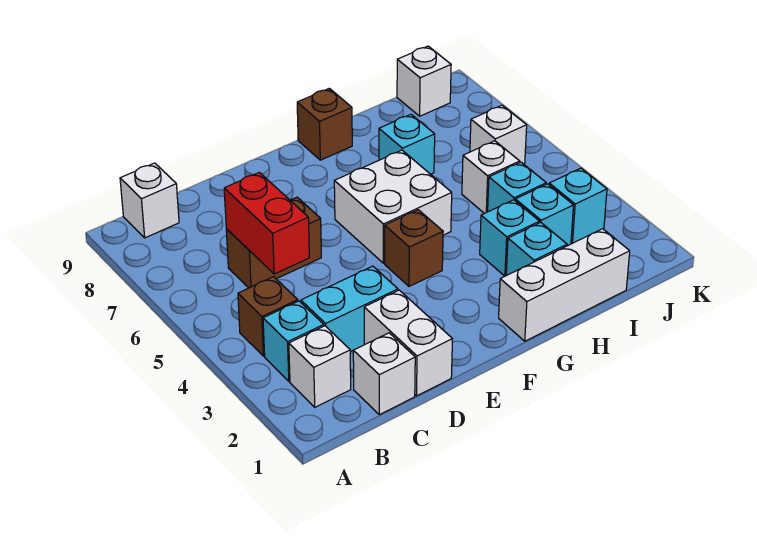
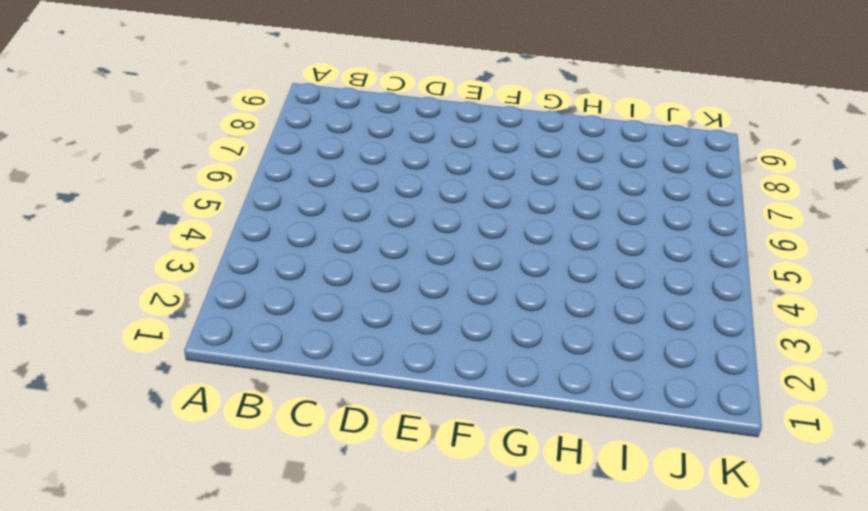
none -> white brick B2 level 1
none -> cyan brick B3 level 1
none -> brown brick B4 level 1

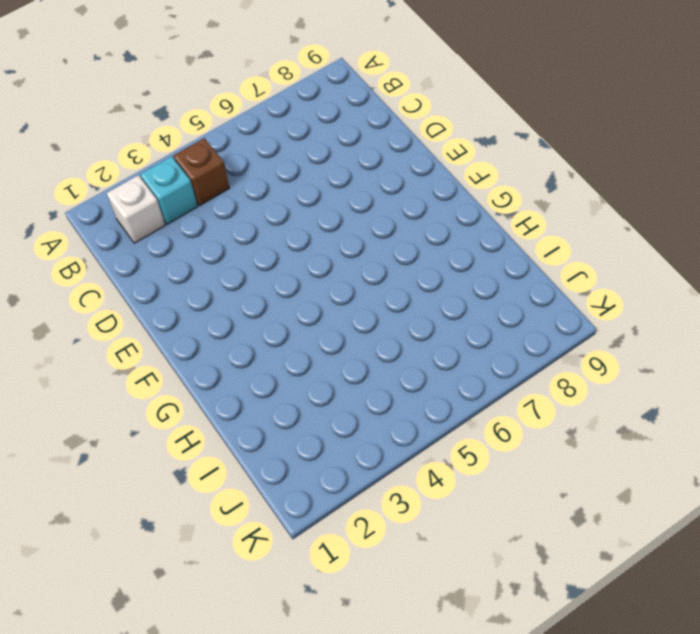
none -> white brick B9 level 1
none -> white brick C1 level 1
none -> cyan brick C3:D3 level 1

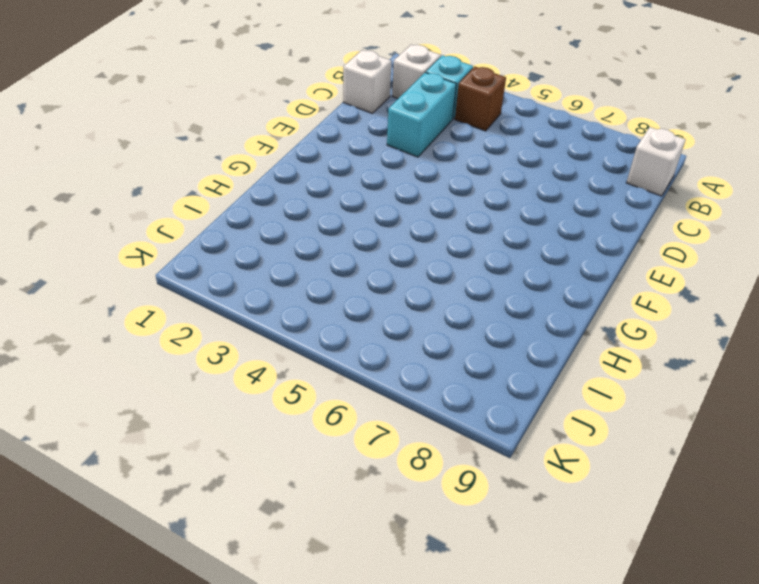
none -> brown brick C6:D6 level 1
none -> white brick D1:D2 level 1
none -> brown brick F4 level 1

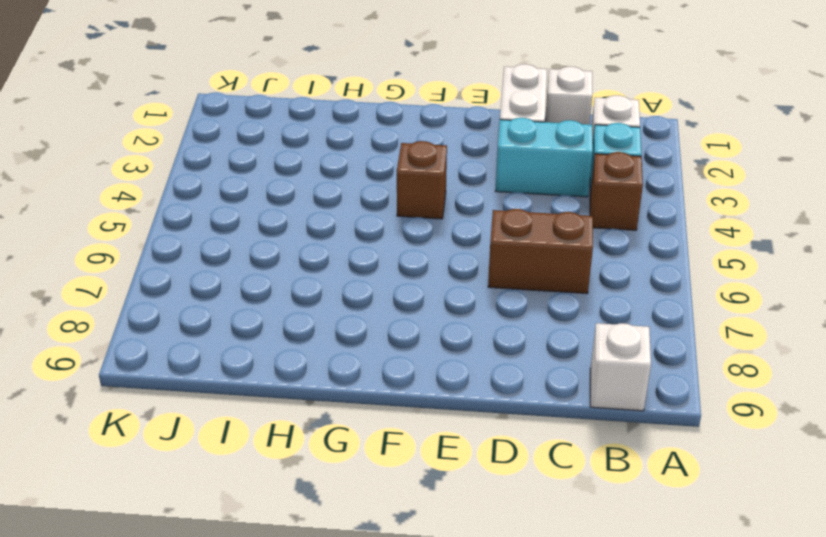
none -> white brick F5:G6 level 1
none -> white brick G1:I1 level 1
none -> brown brick G9 level 1

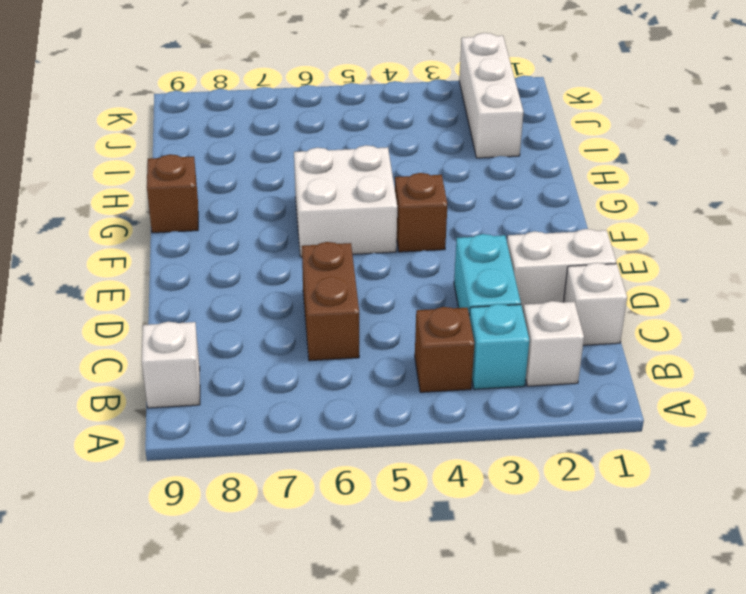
white brick I2:K2 level 1 -> white brick G1:I1 level 1
none -> cyan brick H2 level 1
none -> cyan brick H3 level 1
none -> cyan brick H7 level 1

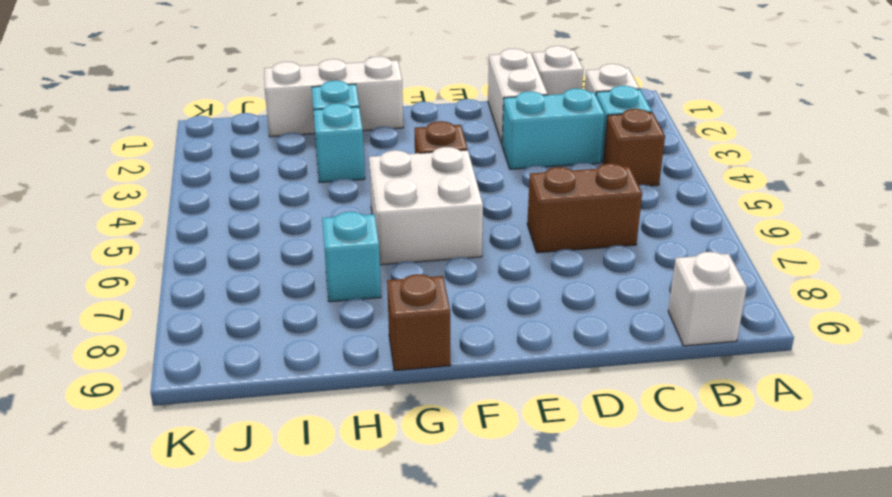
none -> cyan brick I3 level 1
none -> cyan brick I4 level 1
none -> white brick I5 level 1

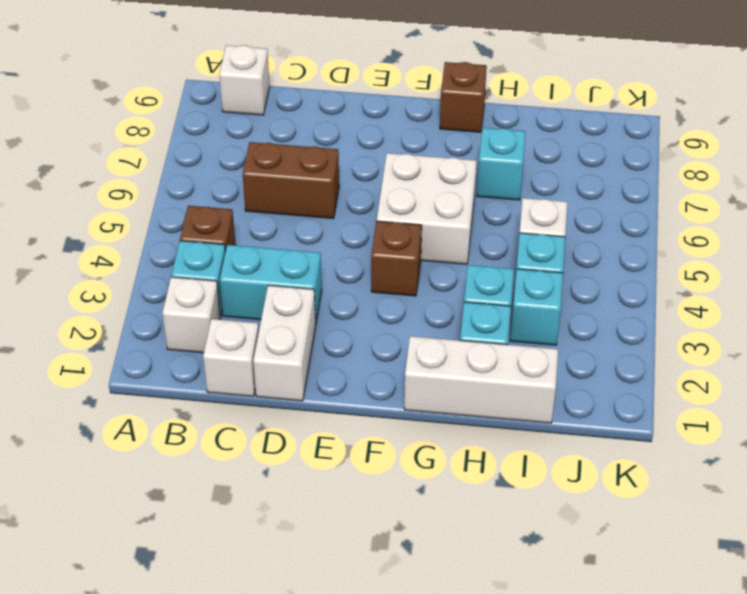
none -> cyan brick J3 level 1
none -> white brick J6 level 1
none -> white brick J9 level 1

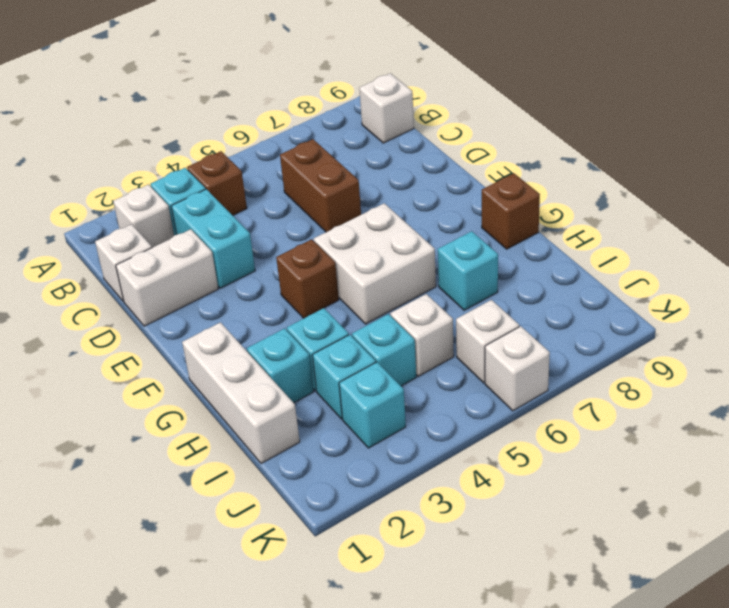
white brick K6 level 1 -> white brick J9 level 1
none -> red brick C5:C6 level 2

